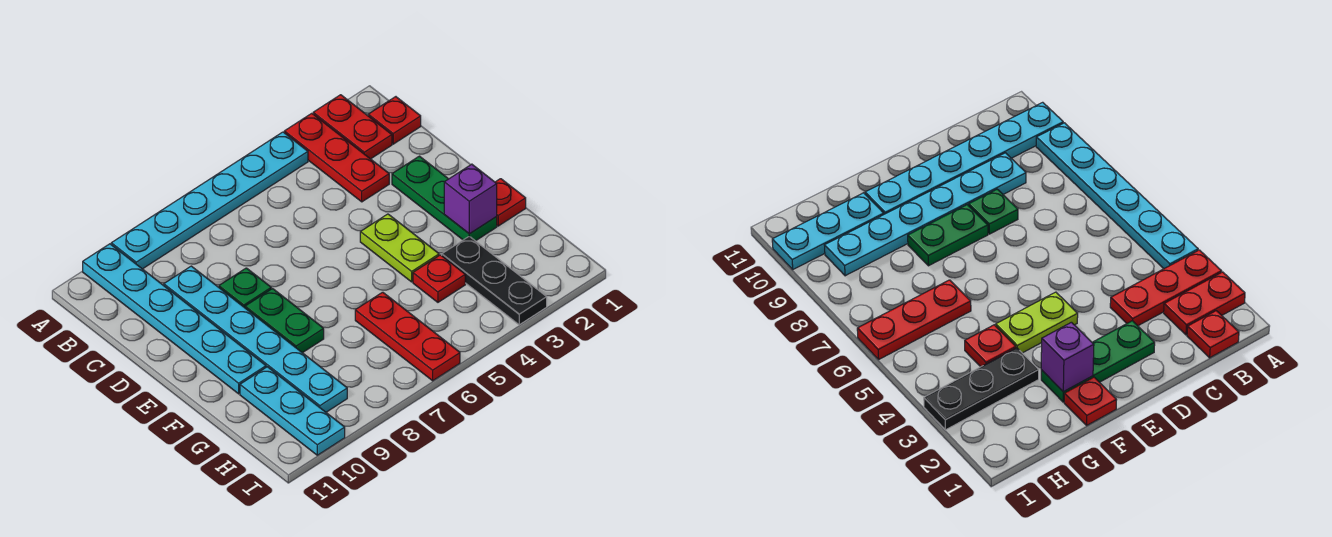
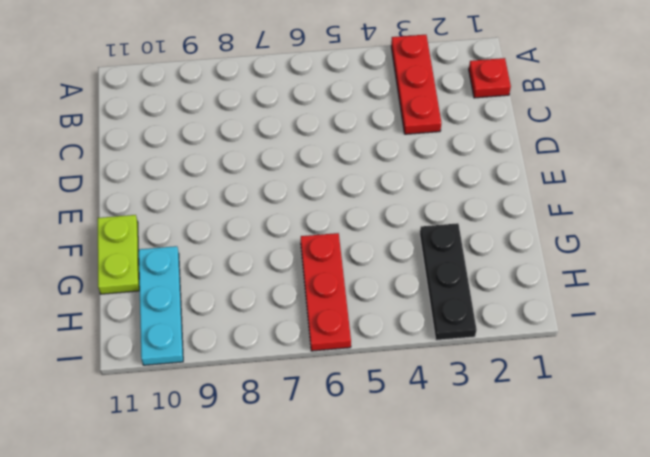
lime plate F11:G11 level 1 -> lime plate E4:F4 level 1
none -> red plate A2:B2 level 1
none -> cyan plate A4:A9 level 1
none -> cyan plate A10:F10 level 1

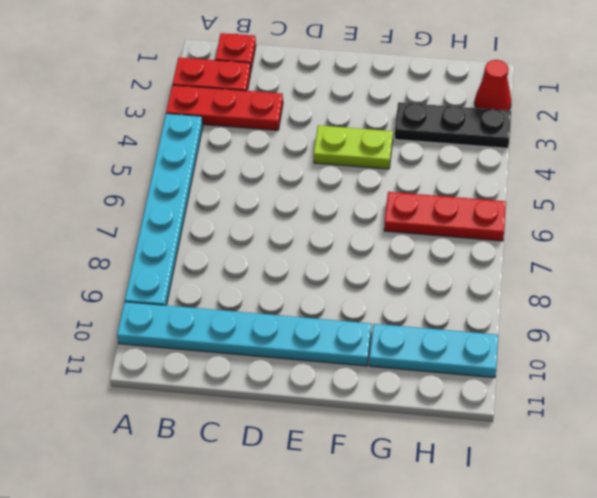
red cone I2 level 1 -> none
none -> cyan plate C9:H9 level 1
none -> green plate D2:F2 level 1
none -> green plate D8 level 1

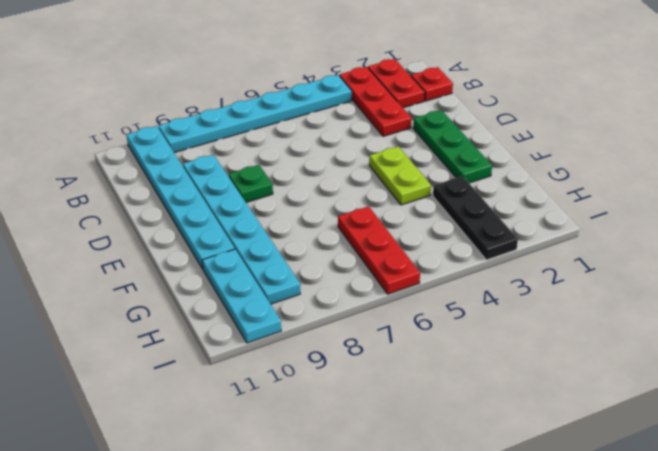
none -> green plate E8:F8 level 1
none -> red plate F1 level 1
none -> red plate G4 level 1

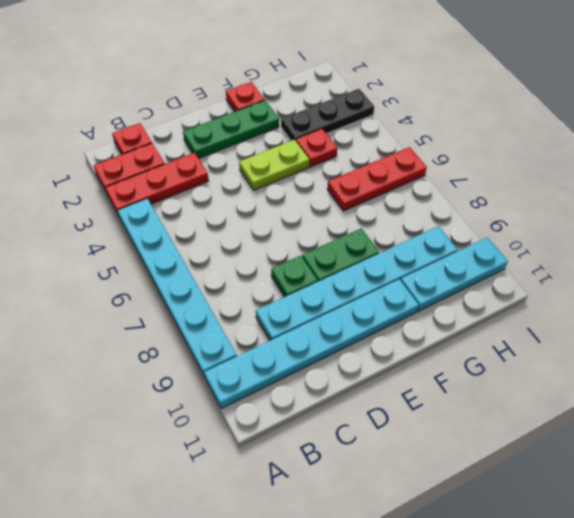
none -> purple brick F2 level 2

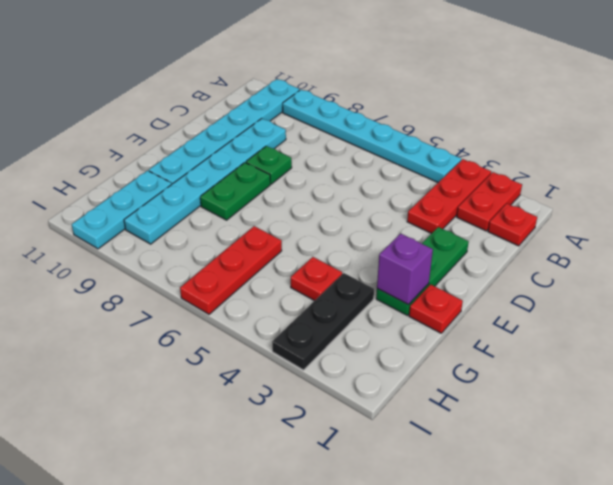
none -> lime plate E4:F4 level 1

